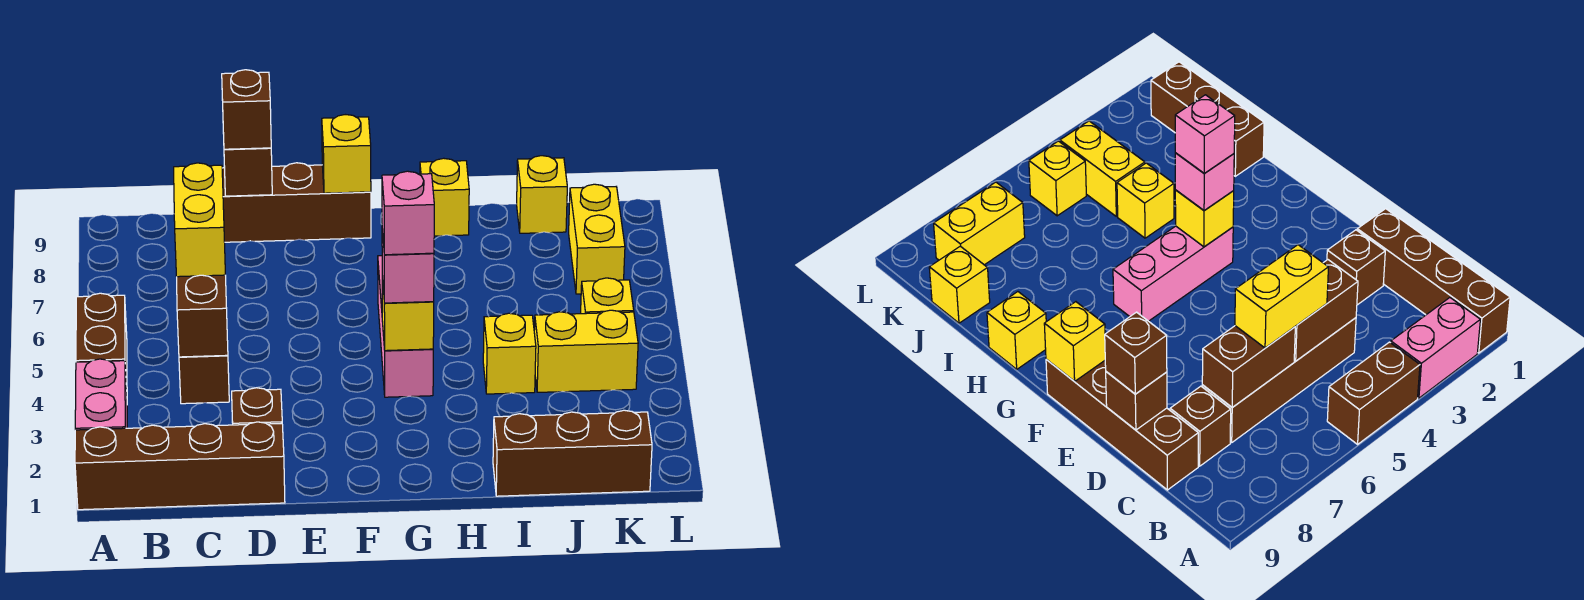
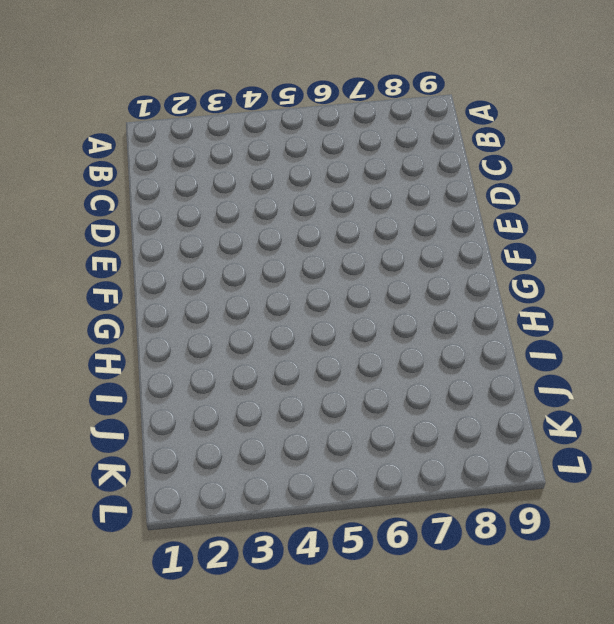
none -> brown brick A1:D1 level 1
none -> pink brick A2:A3 level 1
none -> brown brick A4:A5 level 1

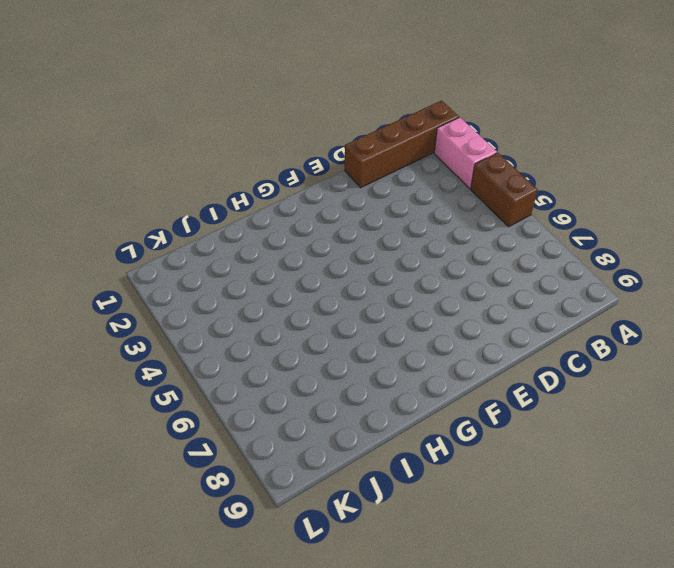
none -> brown brick C4:C7 level 1
none -> brown brick C8 level 1
none -> brown brick C9:F9 level 1

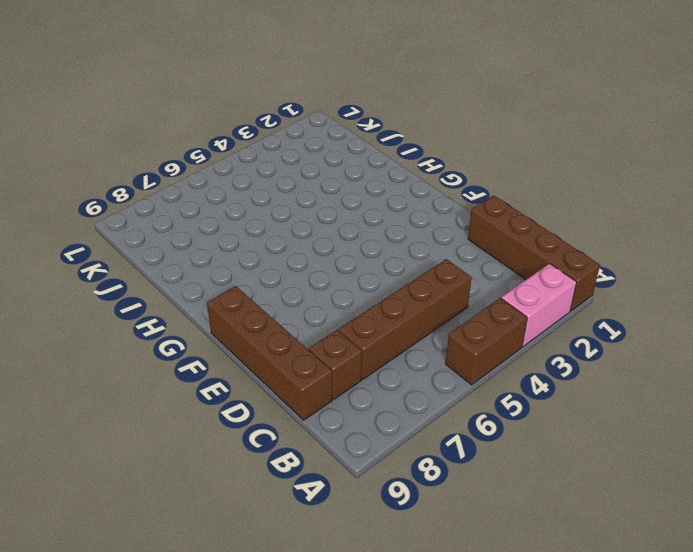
none -> brown brick D2 level 1
none -> pink brick G4:G6 level 1
none -> yellow brick H9 level 1

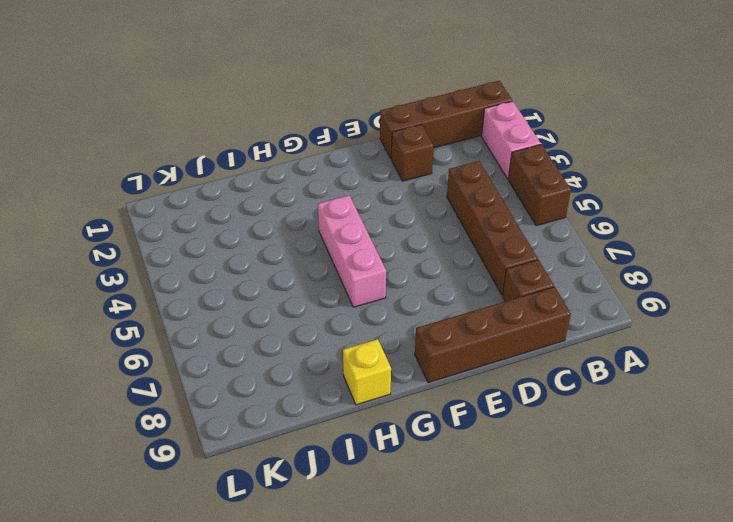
none -> brown brick I1:K1 level 1
none -> yellow brick I4 level 1
none -> yellow brick J4:K4 level 1

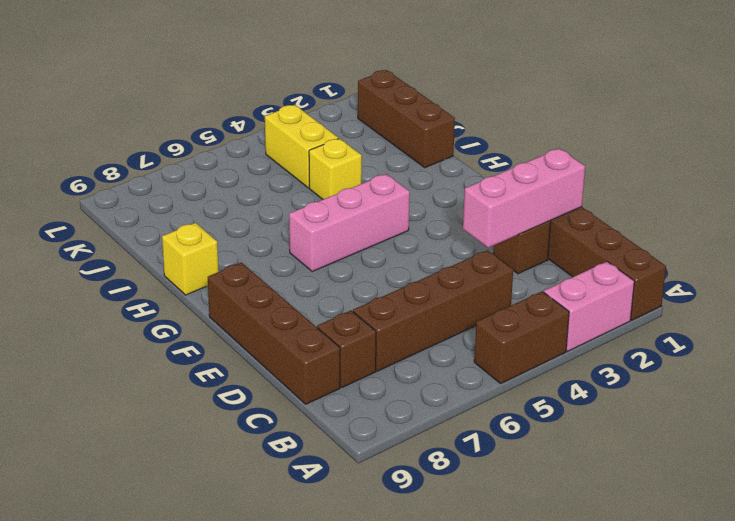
pink brick D1:D3 level 2 -> none
none -> yellow brick J9 level 1
none -> yellow brick K5 level 1
none -> yellow brick K7:K8 level 1

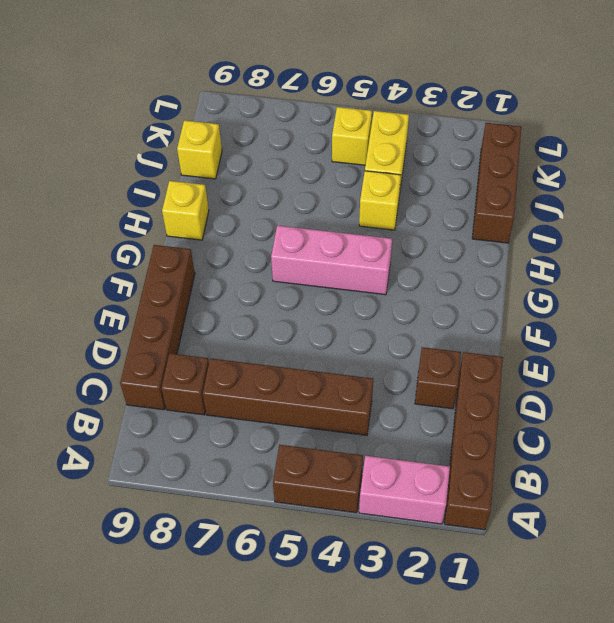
none -> yellow brick K7:K8 level 1
none -> brown brick C4:C5 level 2
none -> brown brick C6:C7 level 2

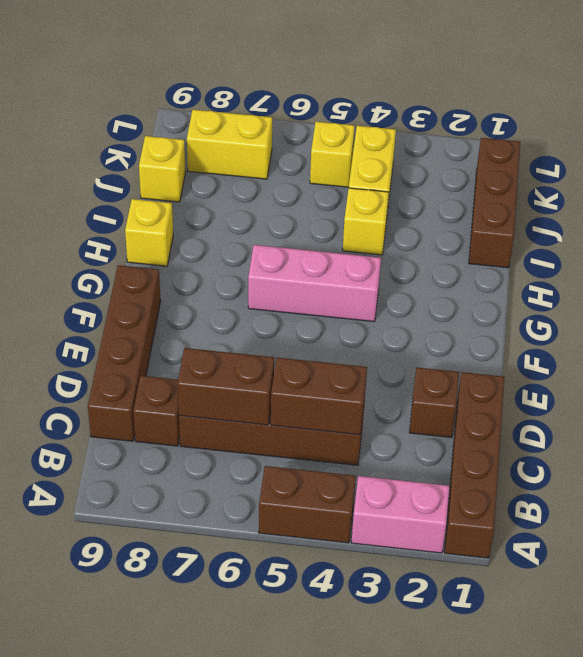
none -> brown brick D9 level 2
none -> yellow brick F9 level 2
none -> yellow brick G4 level 2

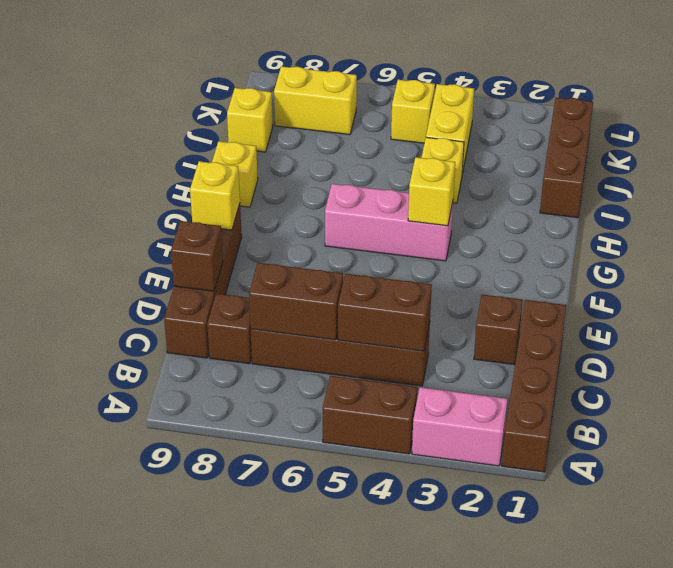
none -> yellow brick C5:C6 level 3
none -> brown brick D9 level 3
none -> pink brick G4 level 3

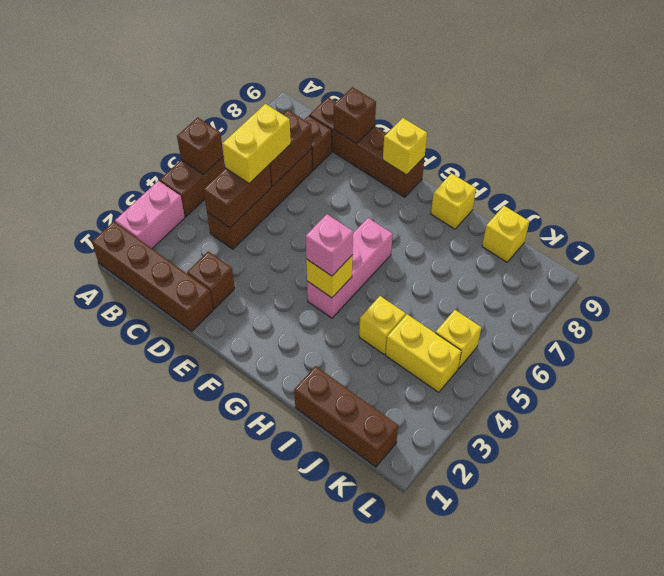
brown brick A5 level 2 -> brown brick D9 level 3
none -> yellow brick K7:K8 level 1
none -> pink brick G4 level 4

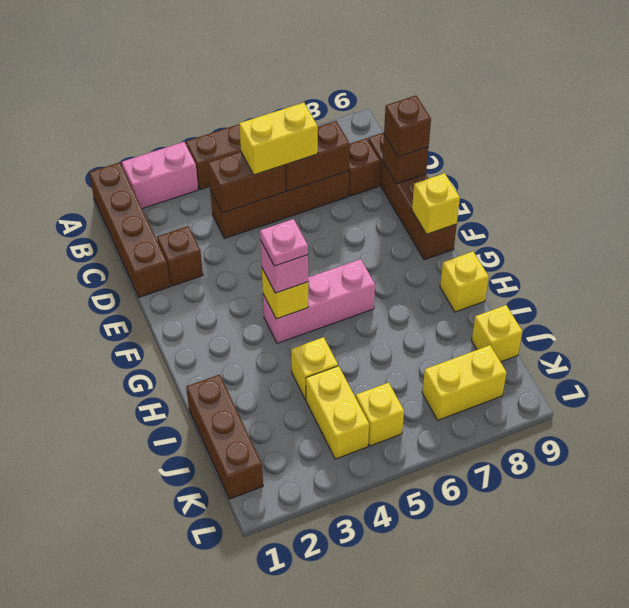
pink plate G4 level 4 -> pink brick G4 level 4

